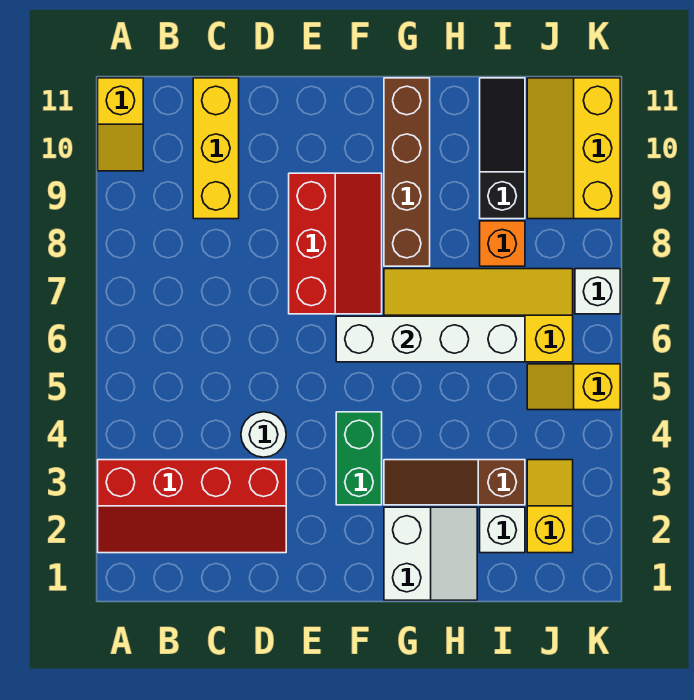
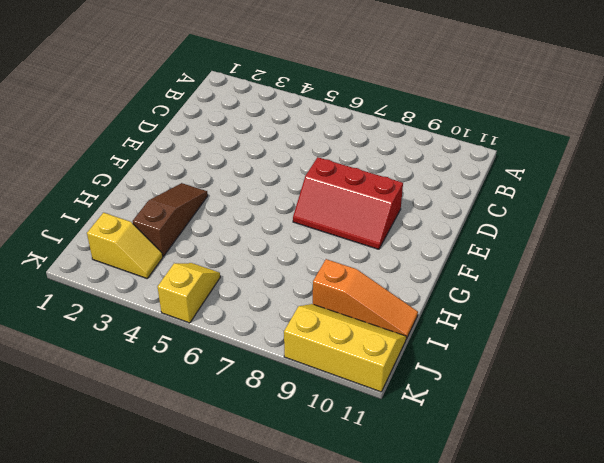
orange slope I9:I11 level 1 top 9 -> black slope I9:I11 level 1 top 9
none -> red slope A2:D3 level 1 top 3
none -> yellow slope A10:A11 level 1 top 11
none -> yellow brick C9:C11 level 1

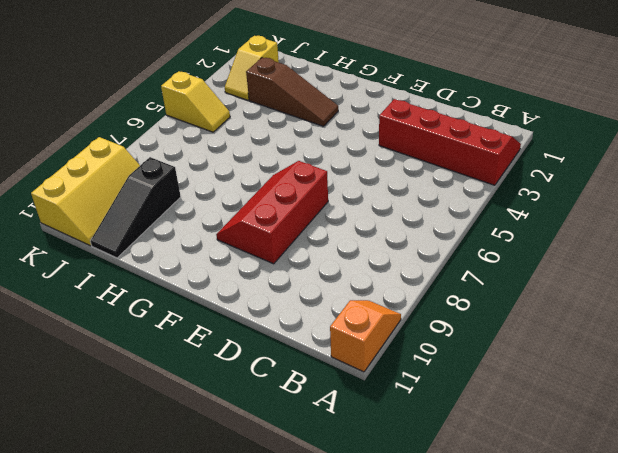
orange slope A10:A11 level 1 top 11 -> yellow slope A10:A11 level 1 top 11
none -> yellow brick C9:C11 level 1
none -> white round brick D4 level 1
none -> green brick F3:F4 level 1

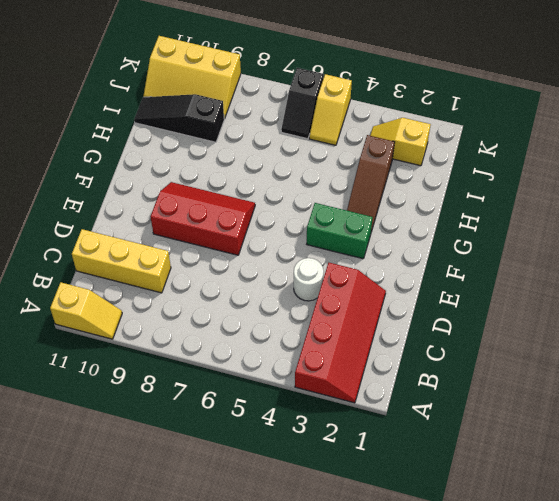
black slope J6:K6 level 1 top K -> yellow slope G6:J7 level 1 top 6
none -> white slope G1:H2 level 1 top G
none -> brown brick G8:G11 level 1
none -> white brick I2 level 1

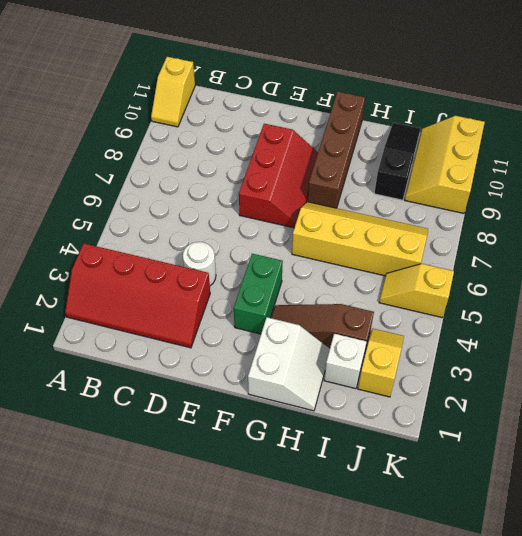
none -> yellow brick C9:C11 level 1
none -> orange brick I8 level 1
none -> white brick K7 level 1

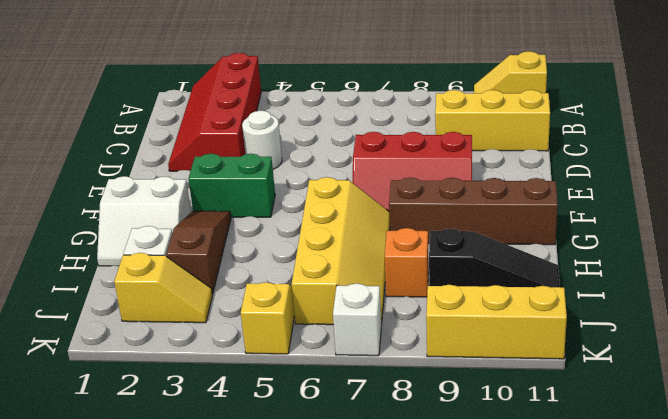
none -> white brick F6:I6 level 2

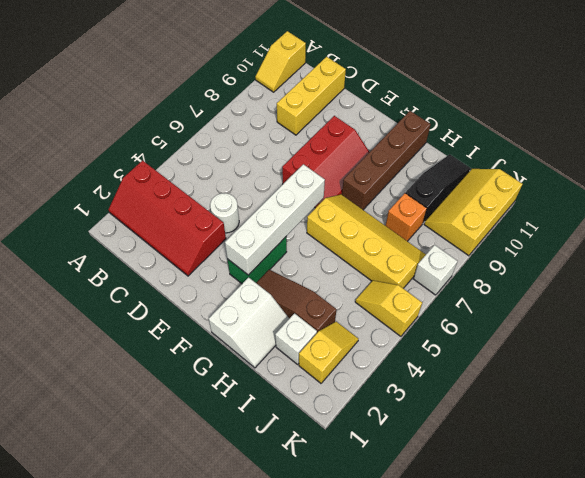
white brick F3:F6 level 2 -> white brick F6:I6 level 2

